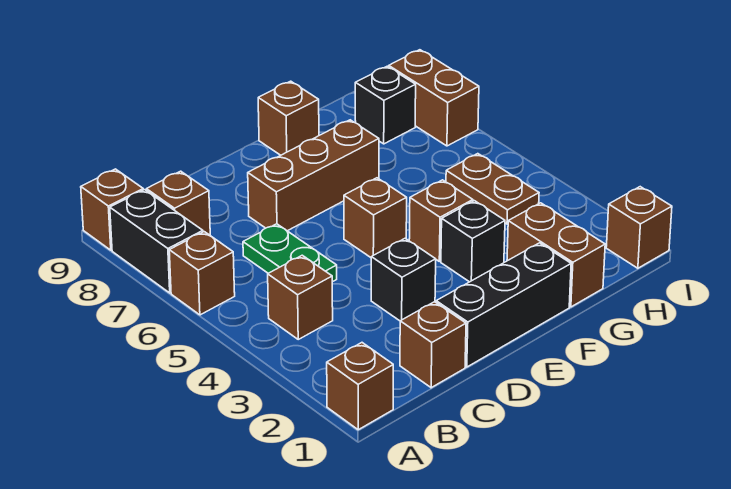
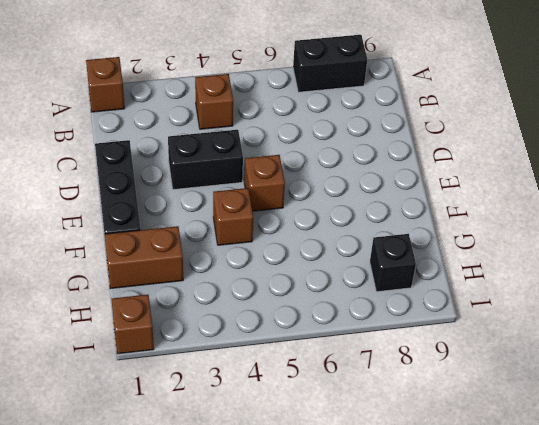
black brick D3:D4 level 1 -> black brick D3 level 1
none -> brown brick A6 level 1
none -> brown brick A9 level 1
none -> brown brick B8 level 1

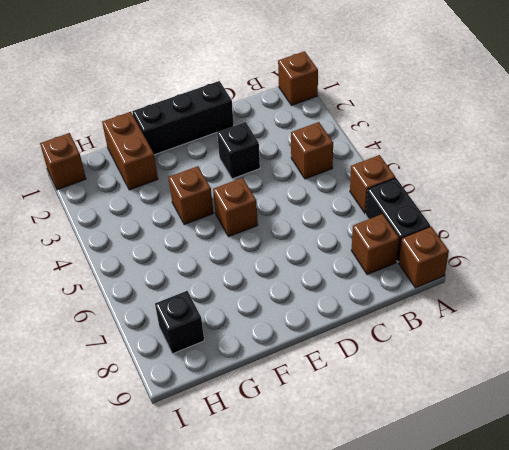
none -> brown brick C1 level 1
none -> green plate C5:C6 level 1
none -> brown brick D7:F7 level 1

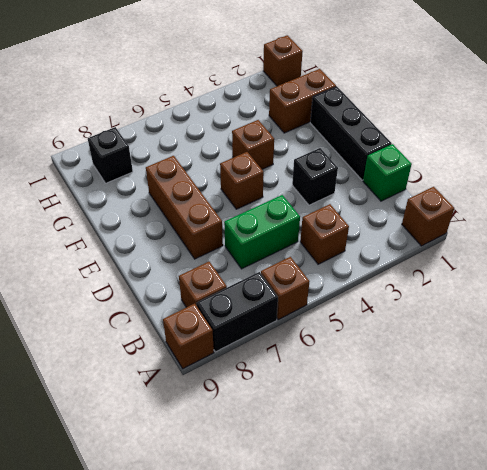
green brick C1 level 1 -> brown brick C1 level 1
green brick C5:C6 level 1 -> green plate C5:C6 level 1
none -> black brick F3 level 1
none -> brown brick F9 level 1
none -> brown plate H4:H5 level 1

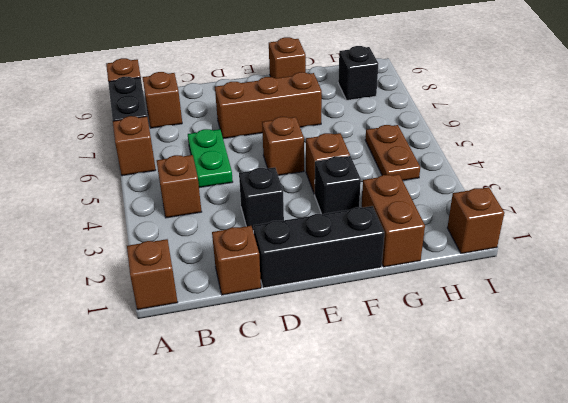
none -> brown brick I7:I8 level 1

